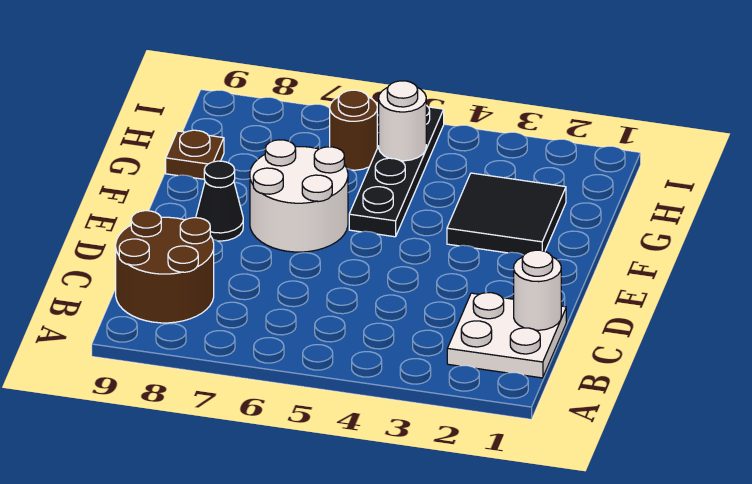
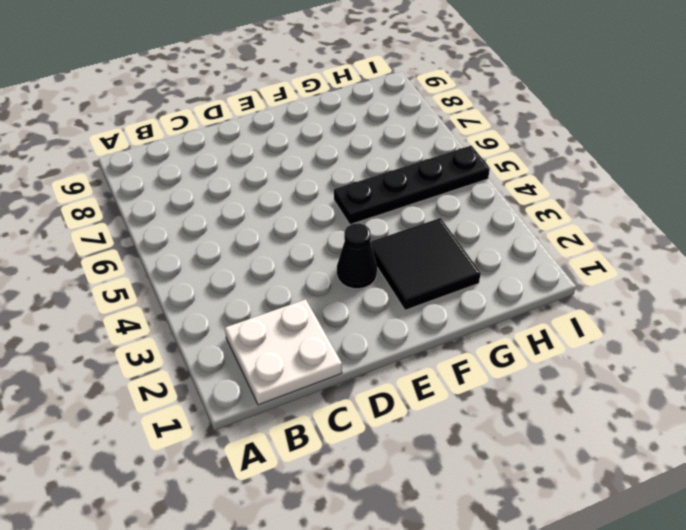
black cone E3 level 1 -> black cone E8 level 1
none -> brown round brick B8:C9 level 1
none -> white round brick E6:F7 level 1

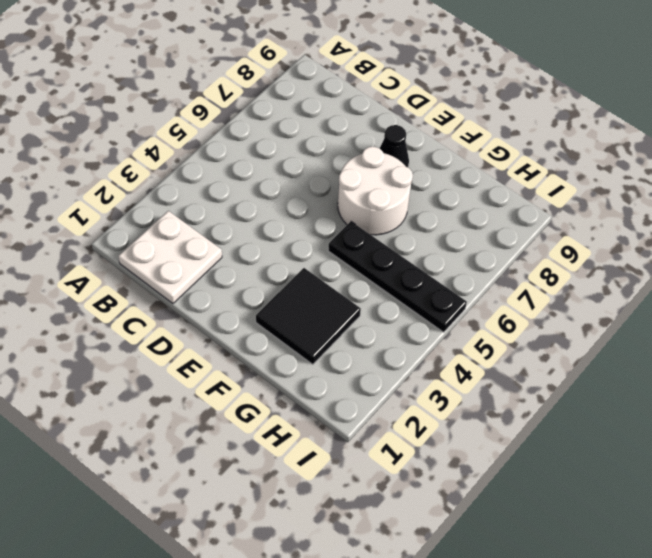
none -> brown round brick B8:C9 level 1
none -> brown plate G9 level 1

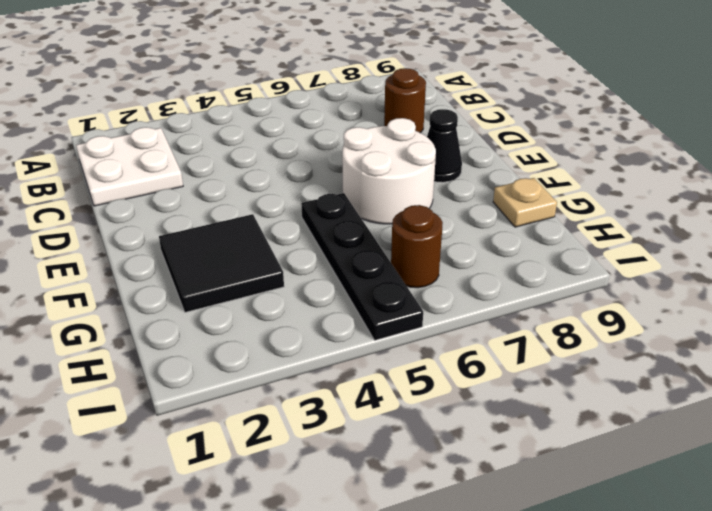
brown round brick C8 level 1 -> brown round brick B8:C9 level 1
tan plate G9 level 1 -> brown plate G9 level 1
none -> white round brick C1 level 2
none -> white round brick H5 level 2

